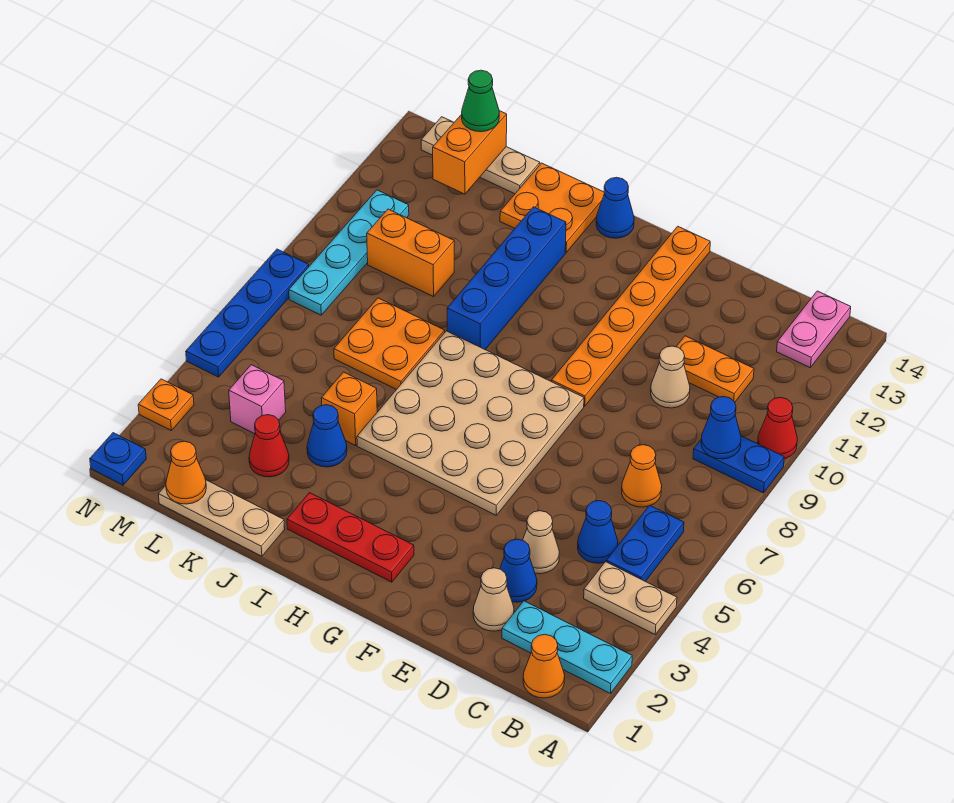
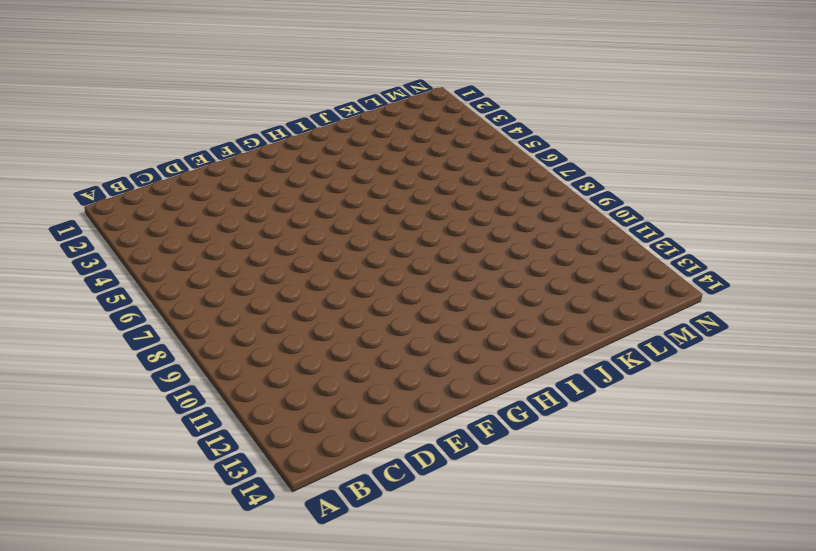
none -> cyan plate A2:C2 level 1
none -> tan plate A4:B4 level 1
none -> blue plate A9:B9 level 1
none -> red cone A10 level 1

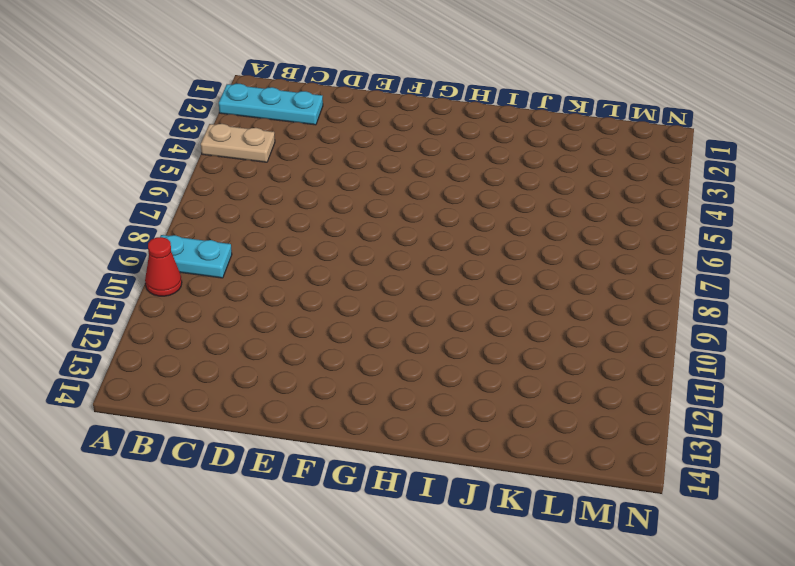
cyan plate A9:B9 level 1 -> blue plate A9:B9 level 1
none -> orange cone B1 level 1
none -> blue plate B5:B6 level 1
none -> pink plate B13:B14 level 1
none -> blue cone C5 level 1

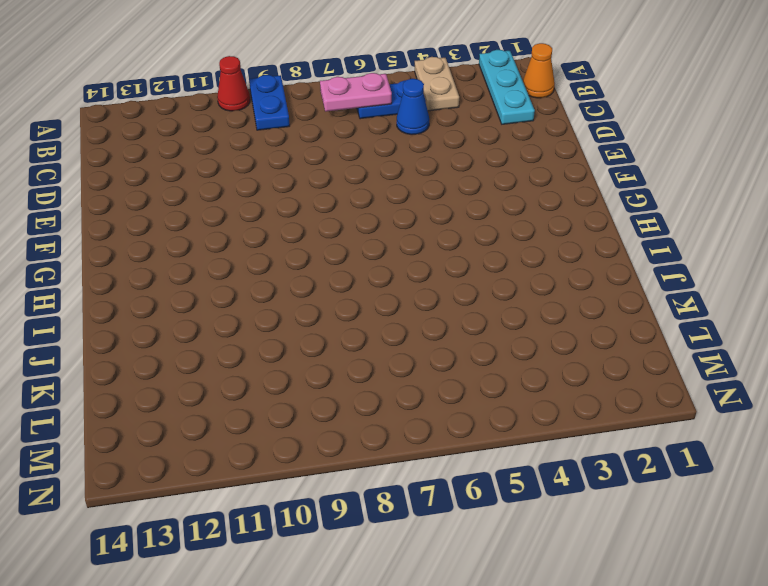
pink plate B6:B7 level 2 -> pink plate B13:B14 level 1
none -> orange cone C7 level 1
none -> orange plate C11:D11 level 1
none -> tan cone D2 level 1
none -> blue cone D3 level 1

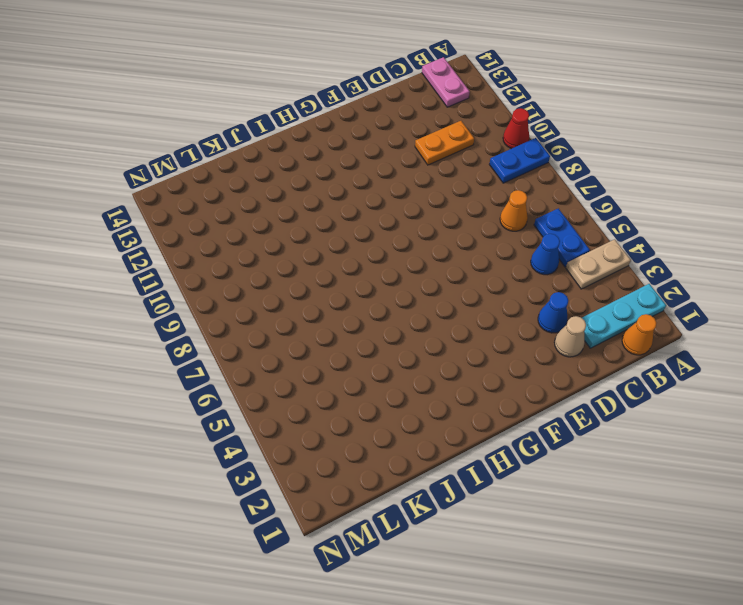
none -> tan cone D4 level 1
none -> tan cone D10 level 1
none -> tan plate F5:I8 level 1
none -> orange plate F9:F14 level 1

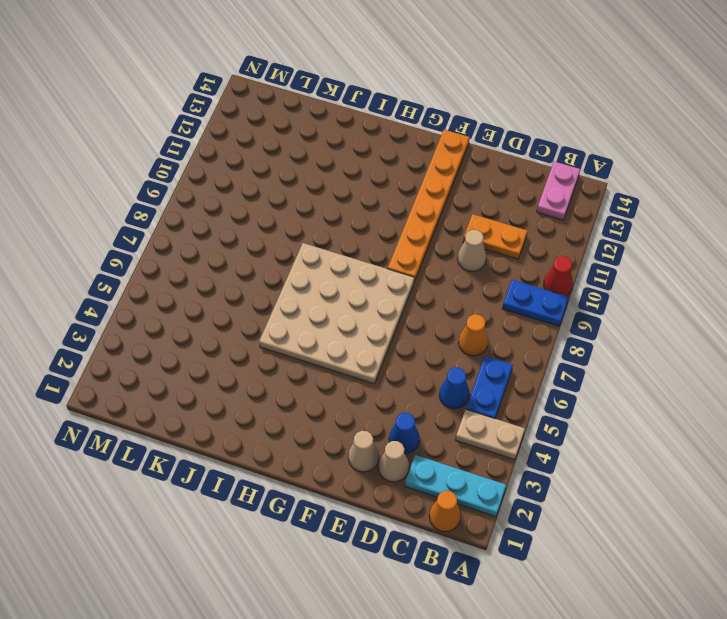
tan cone E2 level 1 -> tan cone D4 level 1
none -> red plate G2:I2 level 1
none -> blue cone H14 level 1
none -> blue brick I9:I12 level 1
none -> orange plate I13:J14 level 1

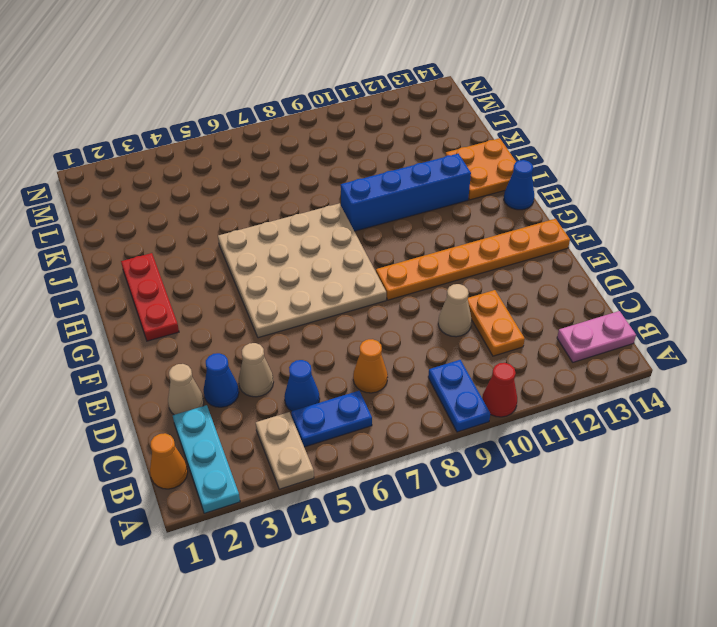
none -> tan plate J1:L1 level 1
none -> blue cone J4 level 1
none -> orange brick J5 level 1
none -> orange plate J7:K8 level 1

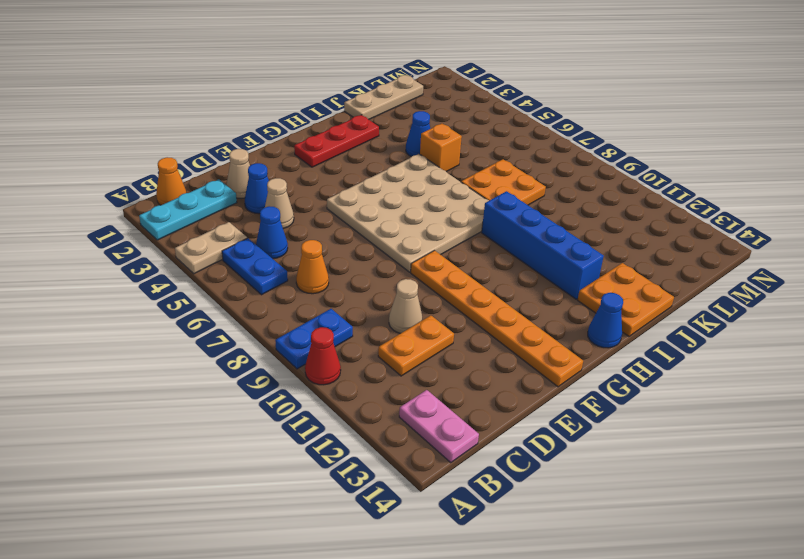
none -> red cone K3 level 1
none -> orange brick K10:L10 level 1
none -> tan plate K14:M14 level 1
none -> pink brick L4 level 1

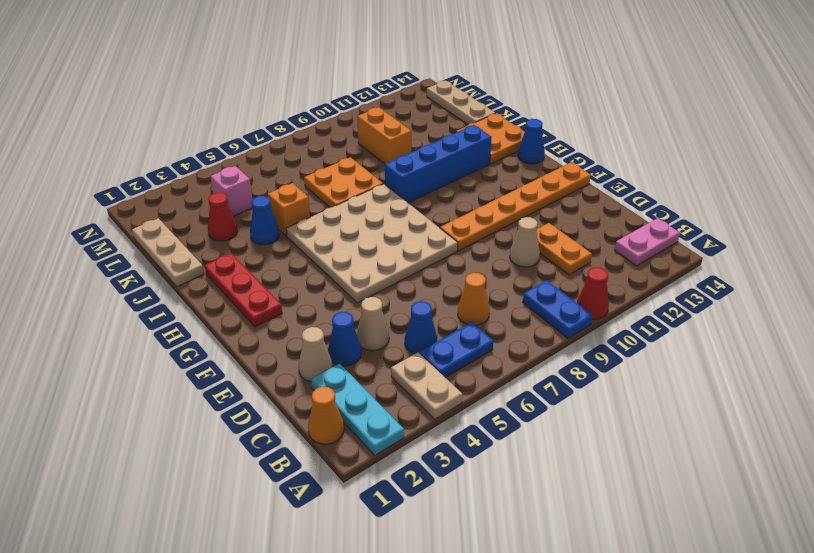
none -> cyan plate M8:M11 level 1
none -> blue plate N1 level 1
none -> orange plate N3 level 1
none -> blue plate N5:N8 level 1

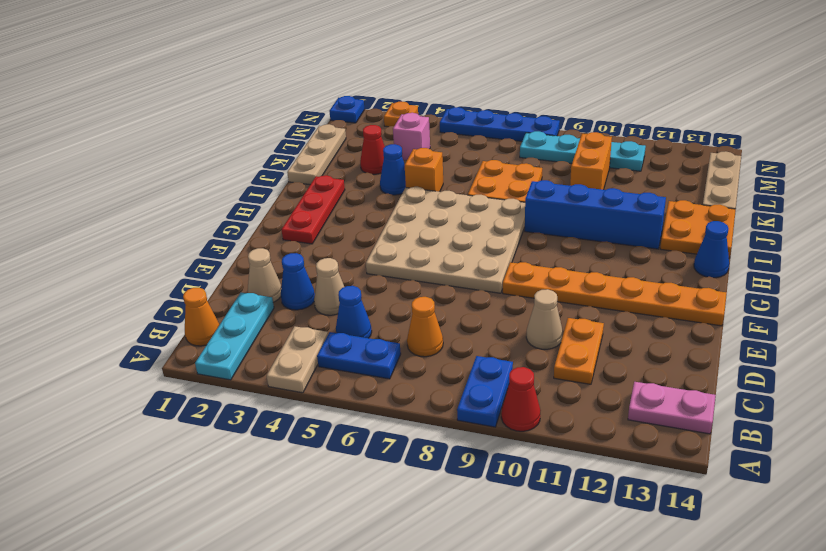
none -> blue cone B9 level 2
none -> orange cone L1 level 2
none -> orange brick L13:L14 level 2
none -> green cone L14 level 3

